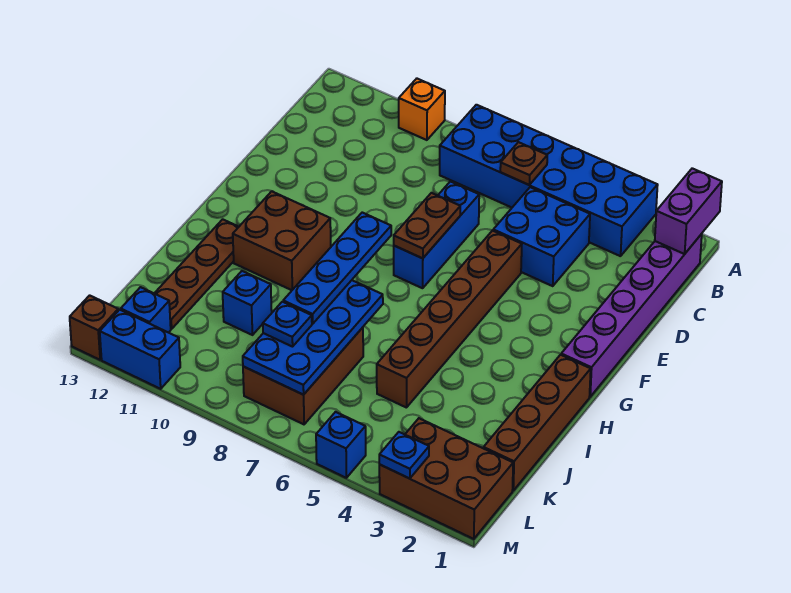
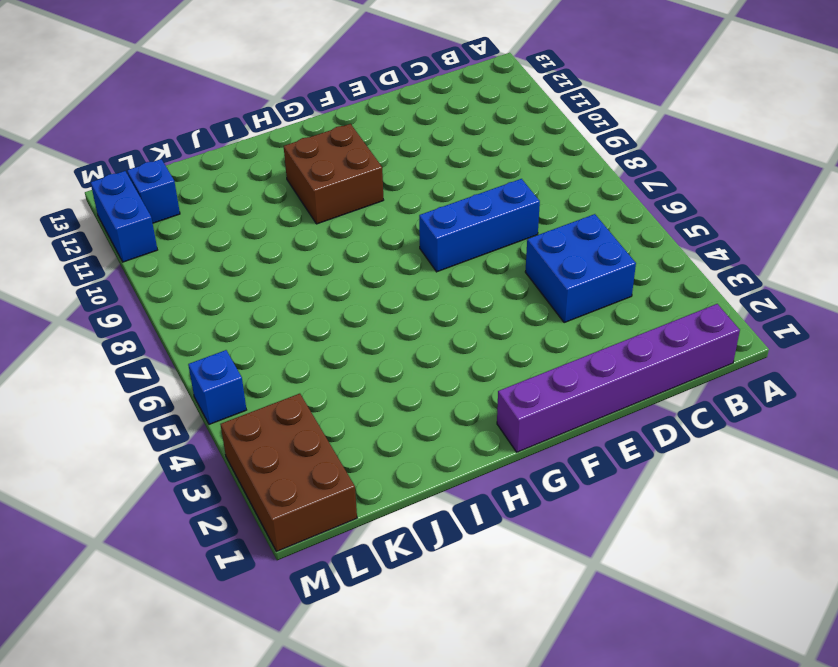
none -> blue brick A3:B8 level 1
none -> orange brick A10 level 1
none -> brown brick E5:J5 level 1

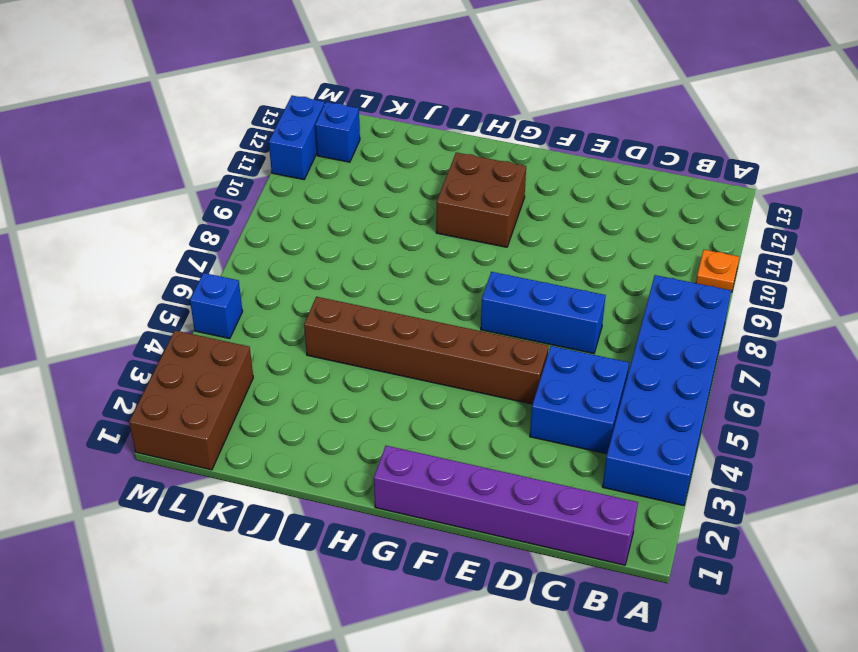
orange plate A10 level 1 -> orange brick A10 level 1
none -> brown brick H1:K1 level 1
none -> brown plate H12:K12 level 1
none -> brown brick J7:L8 level 1

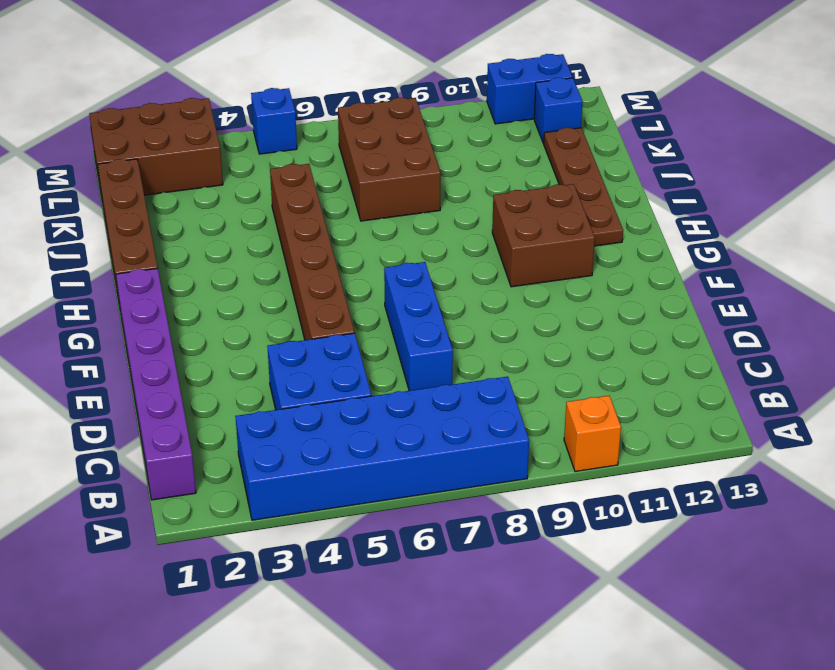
none -> blue brick J10 level 1
none -> brown brick M13 level 1
none -> purple brick A1:B1 level 2

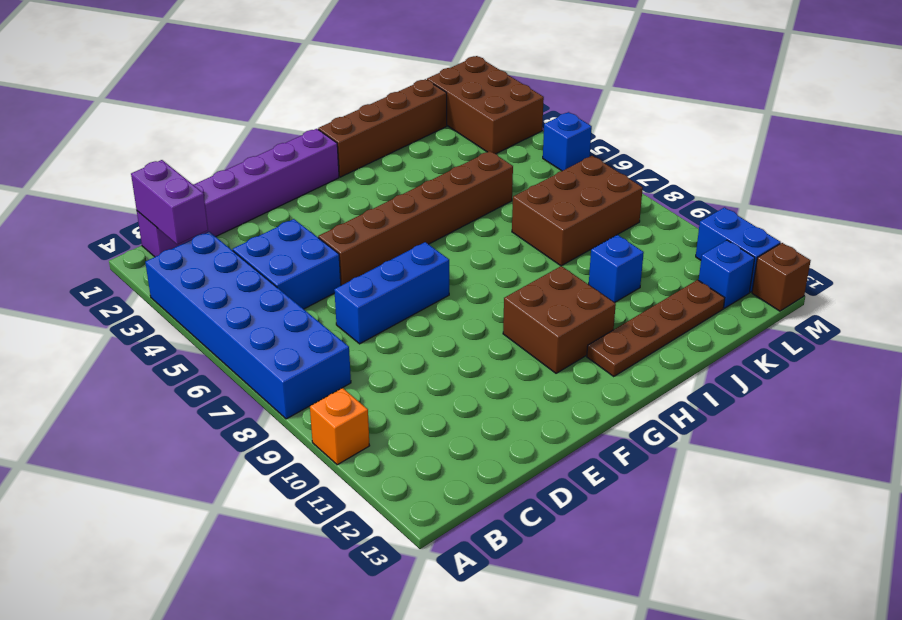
purple brick B1:B2 level 2 -> purple brick A1:B1 level 2
none -> brown plate B6 level 2
none -> brown plate E7:F7 level 2
none -> blue plate I7:L8 level 2

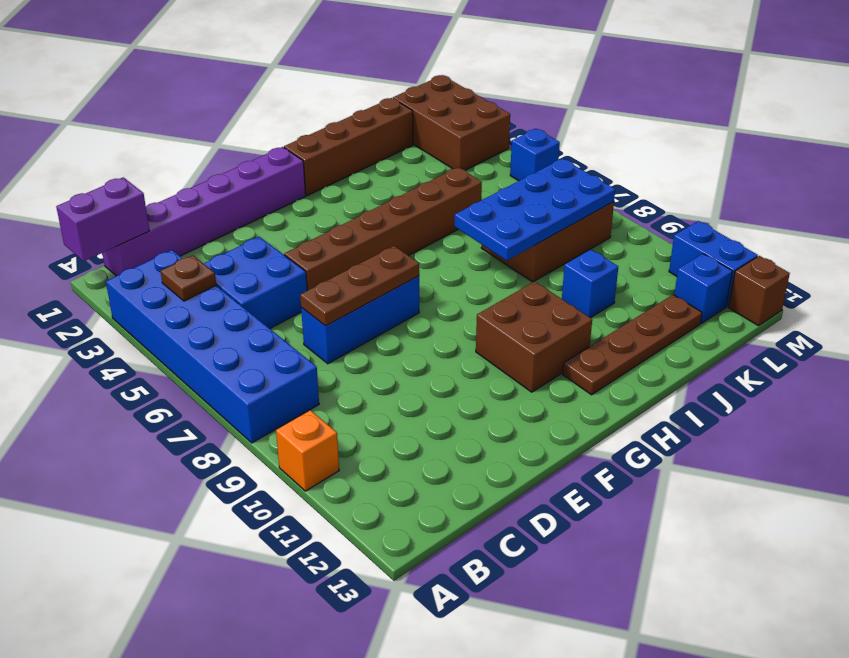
brown plate B4 level 2 -> brown plate B6 level 2
brown plate D7:F7 level 2 -> brown plate E7:F7 level 2
none -> blue plate M3 level 2
none -> blue plate G8:J8 level 3
none -> blue plate K8 level 3

